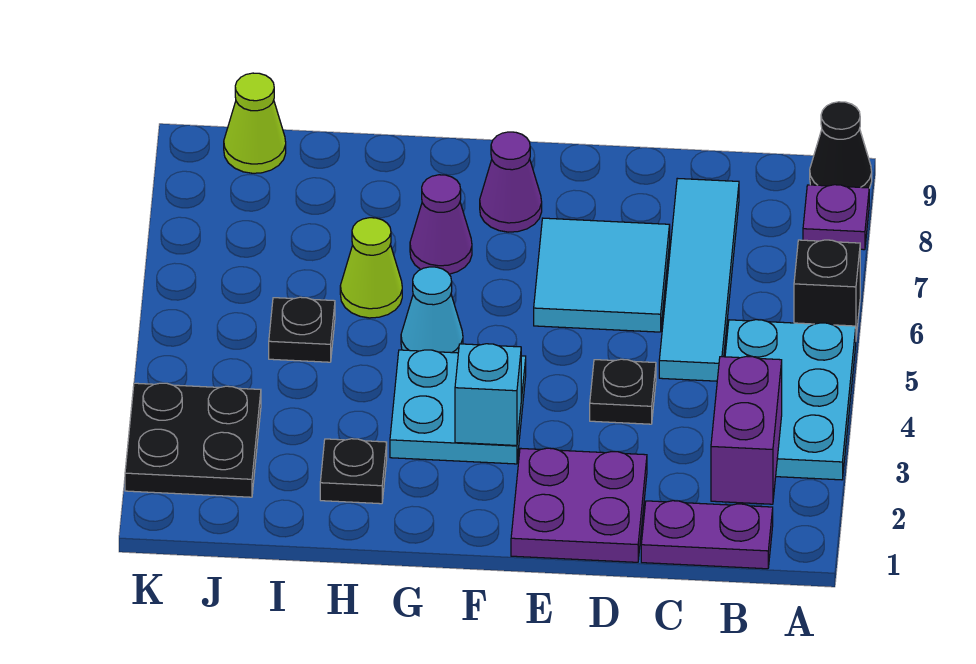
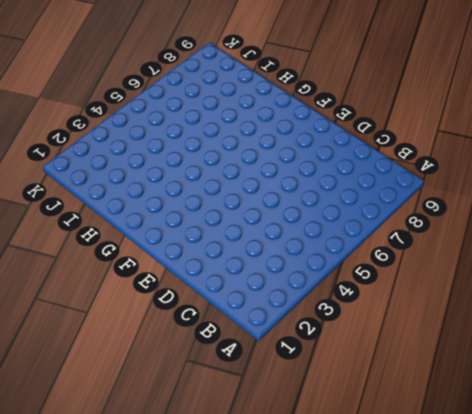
none -> cyan plate A3:B5 level 1
none -> black brick A6 level 1
none -> purple plate A8 level 1

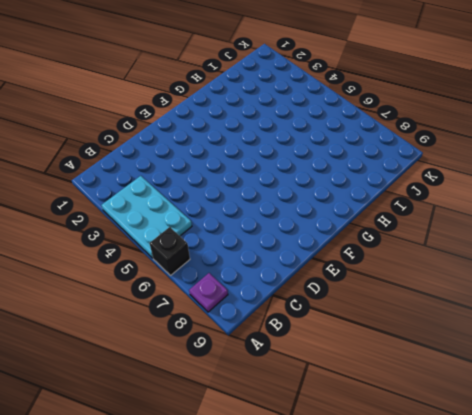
none -> black cone A9 level 1
none -> purple plate B1:C1 level 1
none -> cyan tile C5:C8 level 1

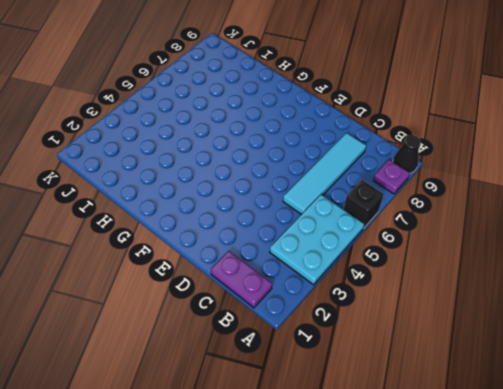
none -> purple plate D1:E2 level 1
none -> black plate D4 level 1
none -> cyan tile D6:E7 level 1

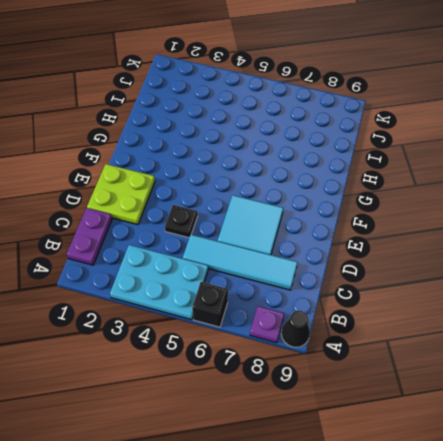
lime plate D1:E2 level 1 -> purple plate D1:E2 level 1
none -> cyan plate F3:G4 level 1
none -> purple cone F8 level 1
none -> cyan cone G5 level 1

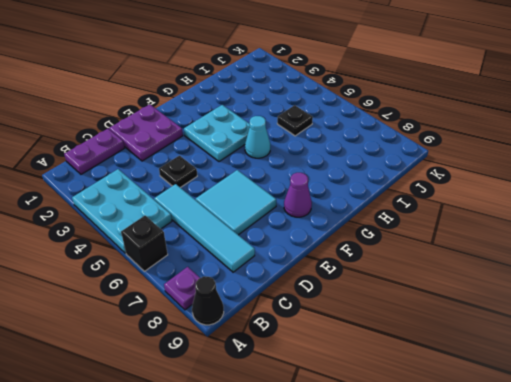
none -> purple cone G7 level 1
none -> black plate H2 level 1
none -> lime cone H6 level 1

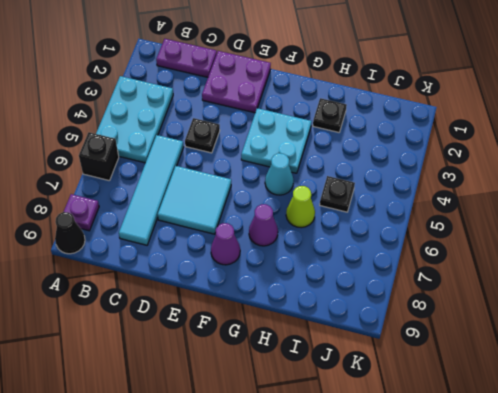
none -> black plate J2:K3 level 1
none -> lime cone J9 level 1
none -> purple brick B2:B3 level 2

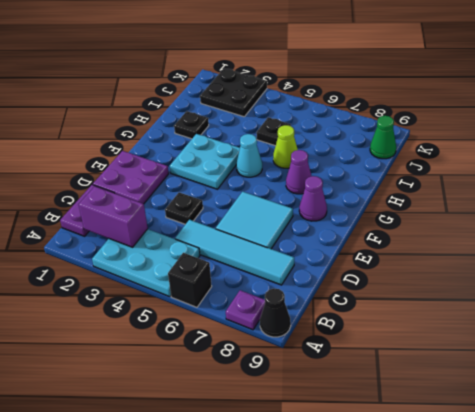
green cone J9 level 1 -> lime cone J9 level 1
none -> cyan brick F3 level 2

